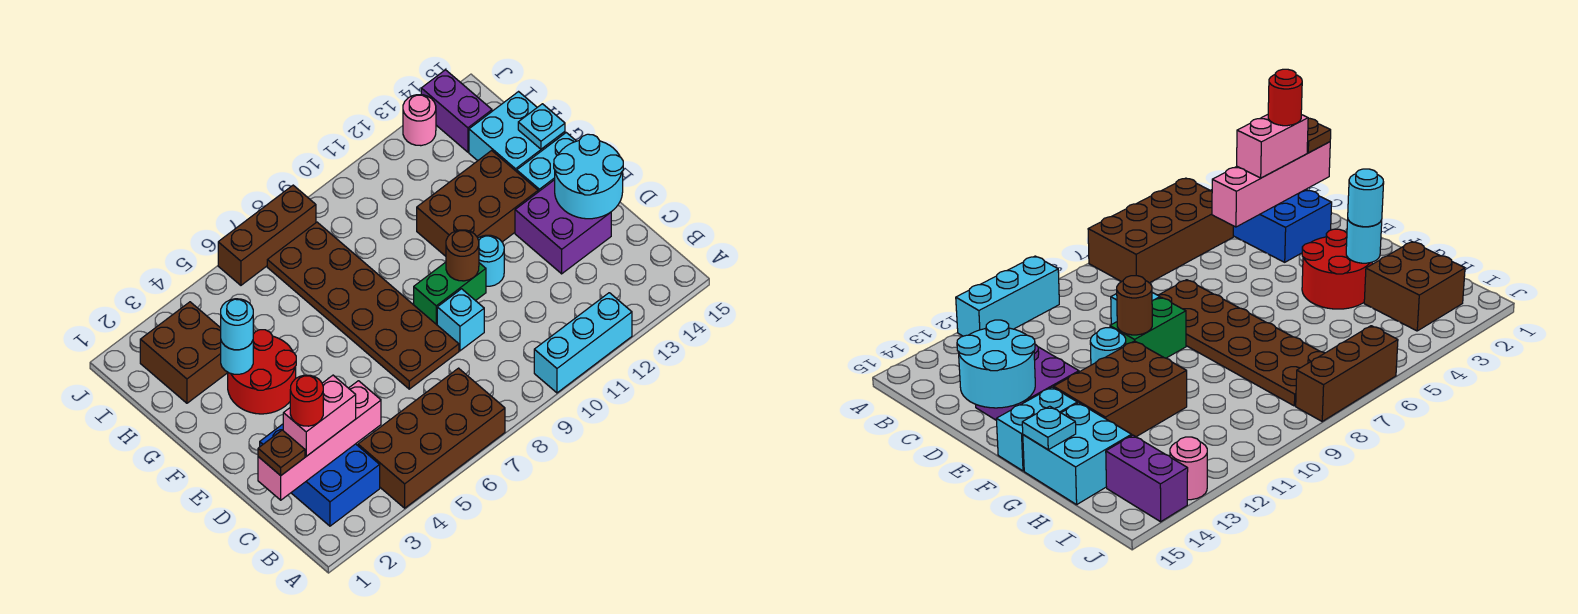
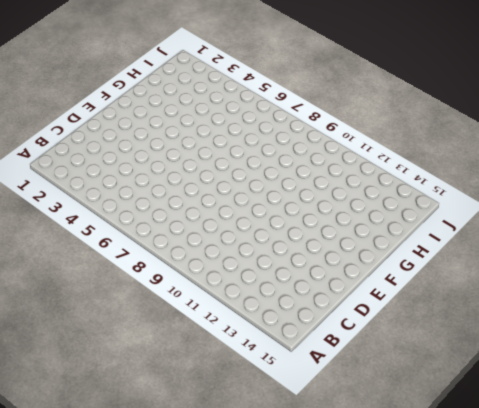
none -> brown brick A4:B7 level 1
none -> cyan brick A10:A12 level 1
none -> blue brick B2:D3 level 1

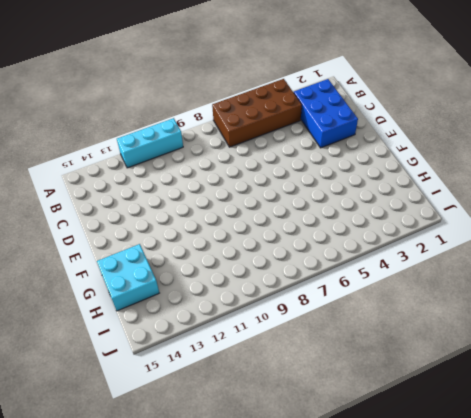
none -> brown plate D7:I8 level 1
none -> cyan brick D9 level 1
none -> purple brick D13:E14 level 1

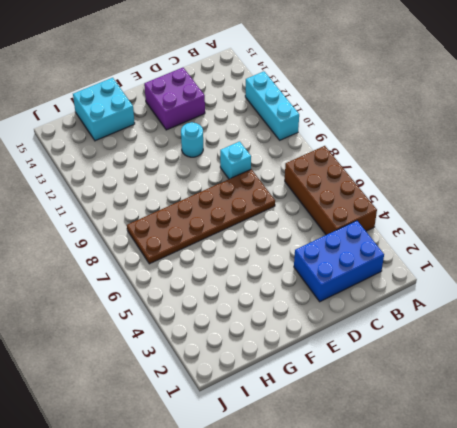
none -> green brick E9:E10 level 1
none -> red round brick F3:G4 level 1
none -> brown brick F11:G13 level 1

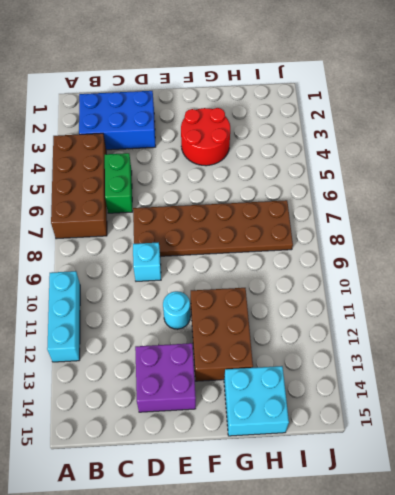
green brick C5:C6 level 1 -> green brick E9:E10 level 1
none -> cyan brick F14:F15 level 1
none -> brown brick H2:I3 level 1
none -> purple brick I14:J14 level 1

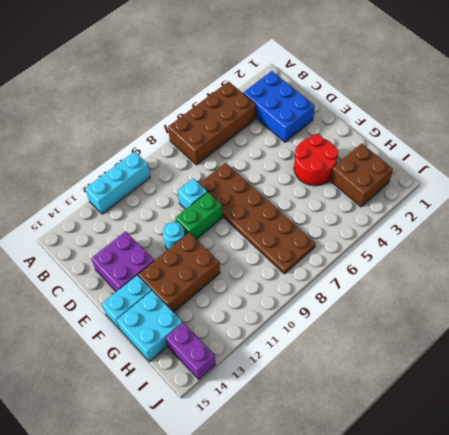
none -> brown brick J6:J8 level 1
none -> pink round brick J13 level 1
none -> pink brick C1:C4 level 2

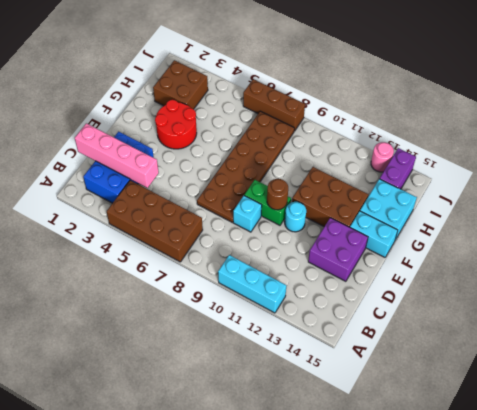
none -> cyan round brick D14:E15 level 2
none -> cyan round brick G3 level 2
none -> cyan plate G15 level 2

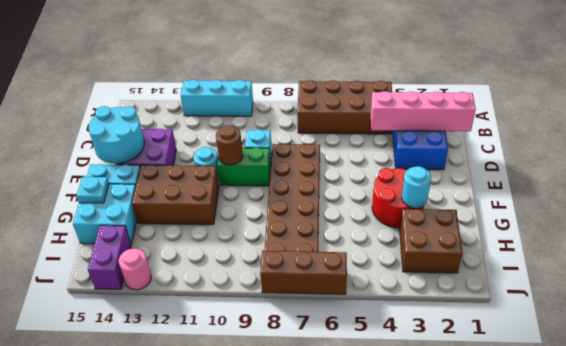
none -> brown plate C1 level 3
none -> pink brick C2:C3 level 3
none -> cyan round brick G3 level 3

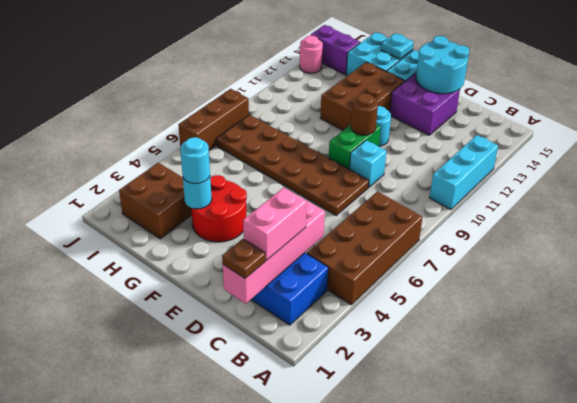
none -> red round brick C2 level 4

